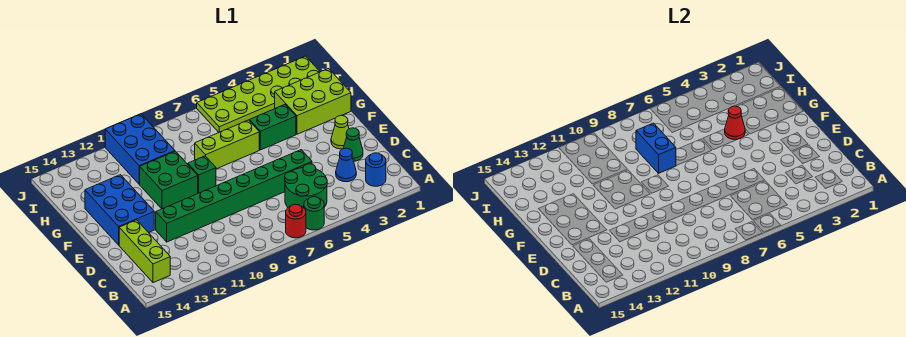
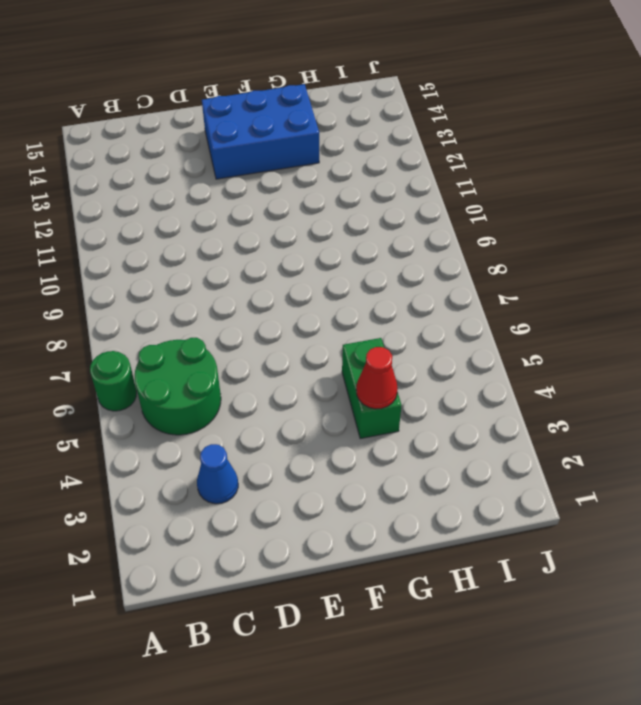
none -> red round brick A7 level 1
none -> blue round brick B2 level 1
none -> lime brick B14:D14 level 1

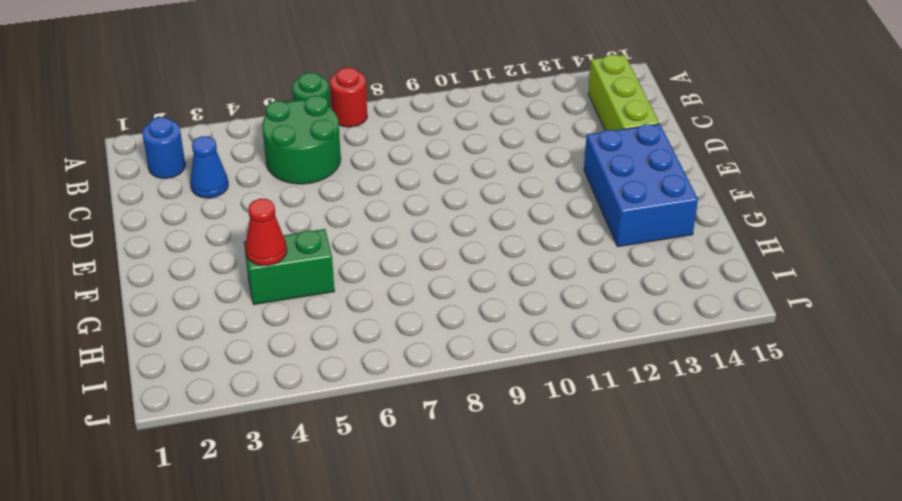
none -> green cone D2 level 1
none -> green brick D5:D12 level 1
none -> lime cone E2 level 1

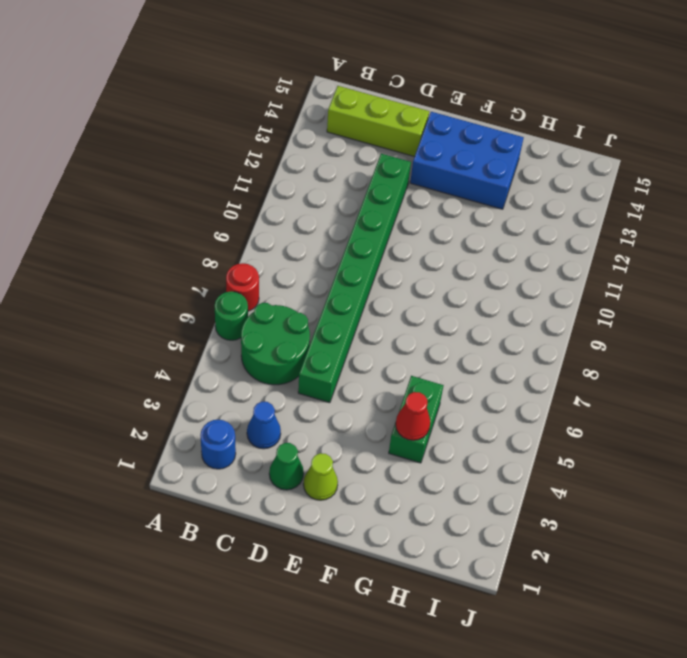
none -> green brick F9 level 1
none -> green brick F10:G11 level 1
none -> lime brick G1:H3 level 1

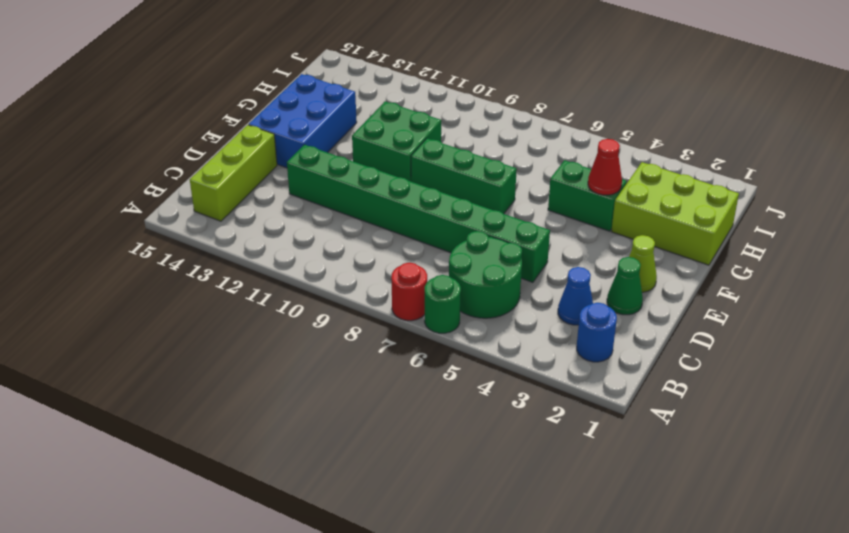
green brick F7:F9 level 1 -> green brick F9 level 1
none -> lime brick G6:G8 level 1
none -> blue brick H10:J11 level 1
none -> lime plate I1:J6 level 1

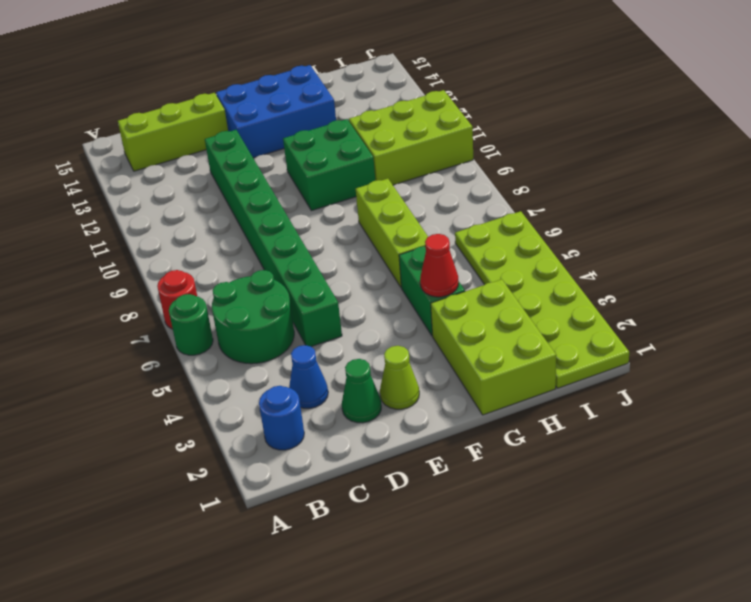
lime brick H10:J11 level 1 -> blue brick H10:J11 level 1
none -> green brick F9 level 1
none -> blue brick G8:H8 level 2

